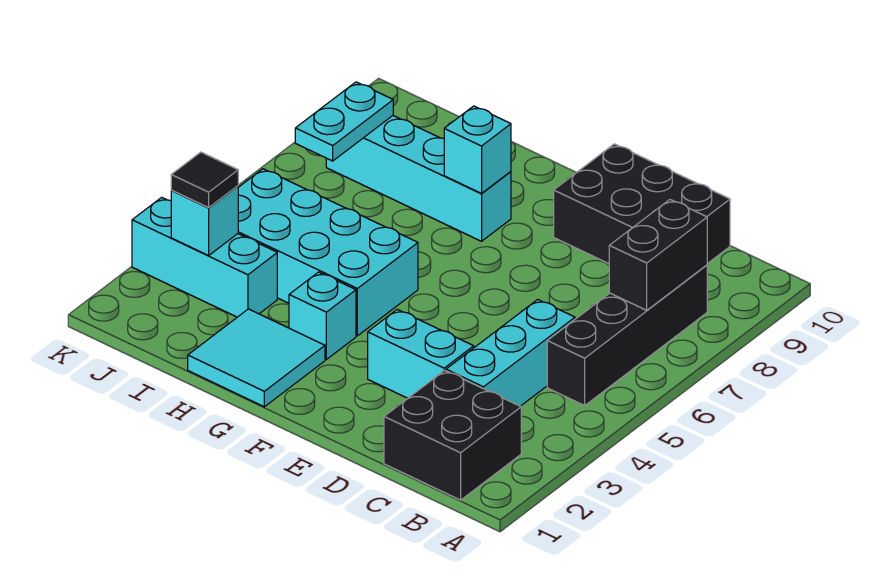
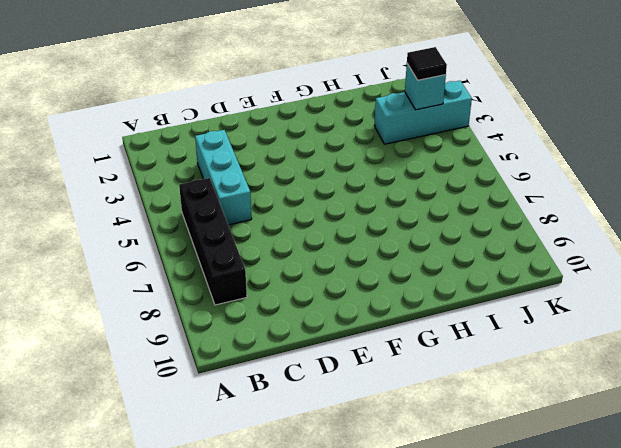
none -> black brick B1:C2 level 1
none -> black brick C9:E10 level 1
none -> cyan brick D3:E3 level 1

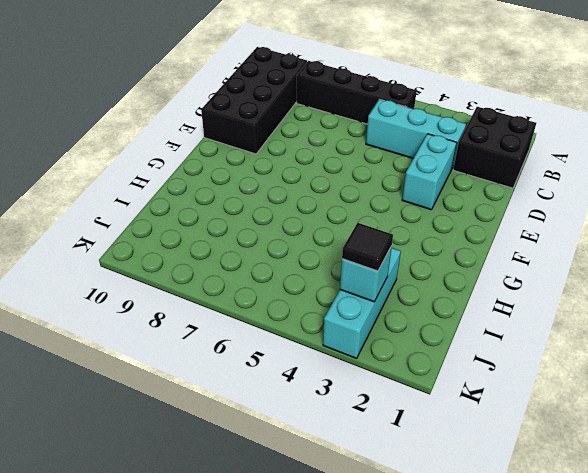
black brick B9:E10 level 1 -> black brick C9:E10 level 1
none -> cyan tile G1:H2 level 1
none -> cyan brick G3 level 1
none -> cyan brick G4:J5 level 1

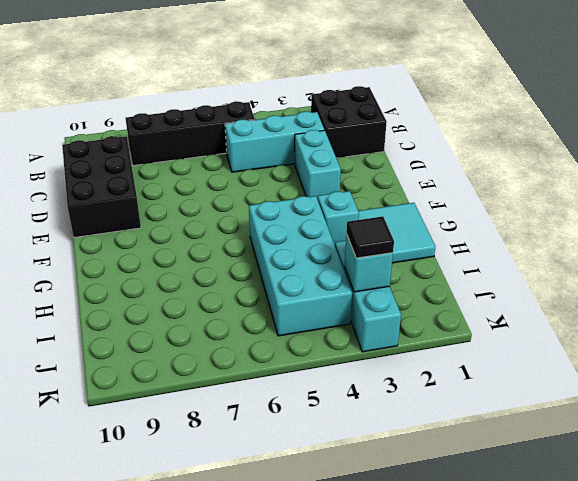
none -> cyan brick G8:J8 level 1
none -> black brick B7:B8 level 2
none -> cyan brick G8 level 2

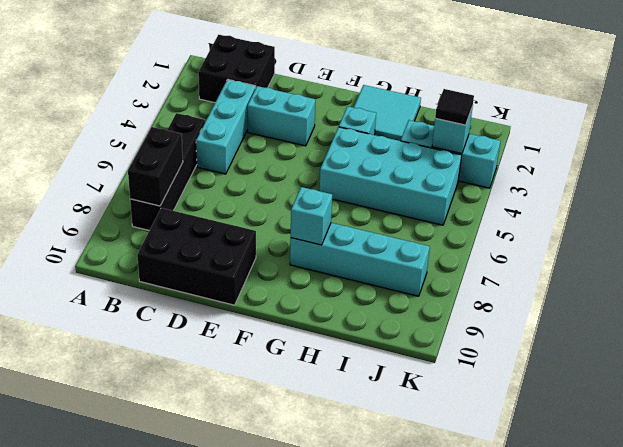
none -> cyan plate J7:J8 level 2

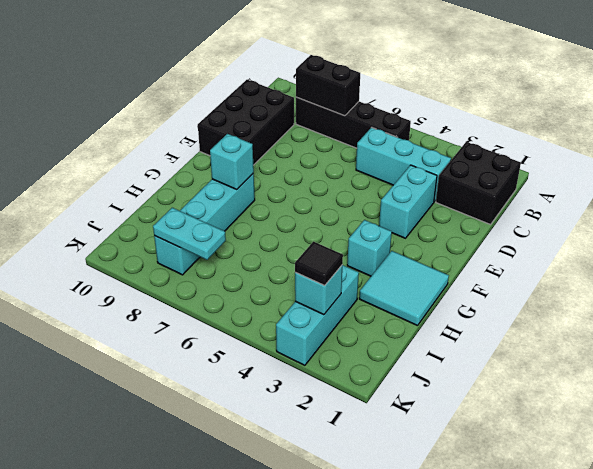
none -> cyan brick G4:J5 level 1

